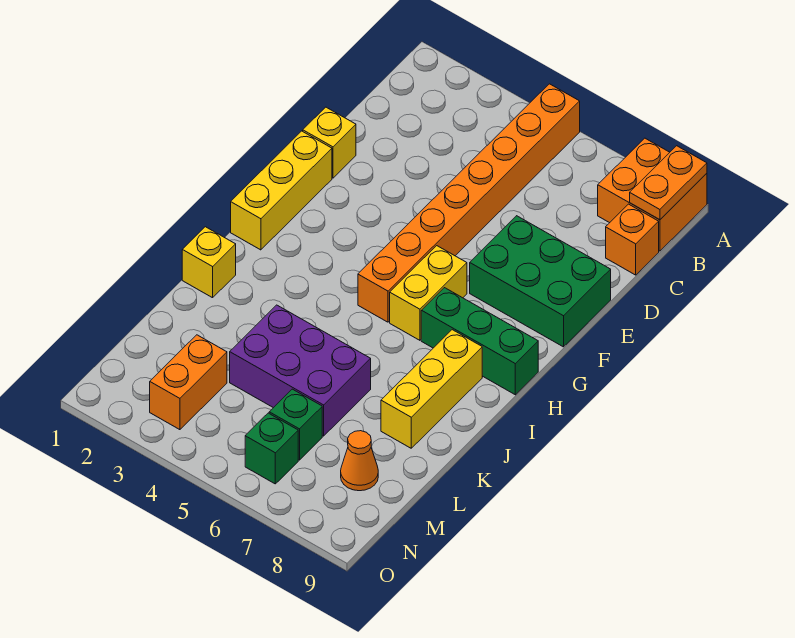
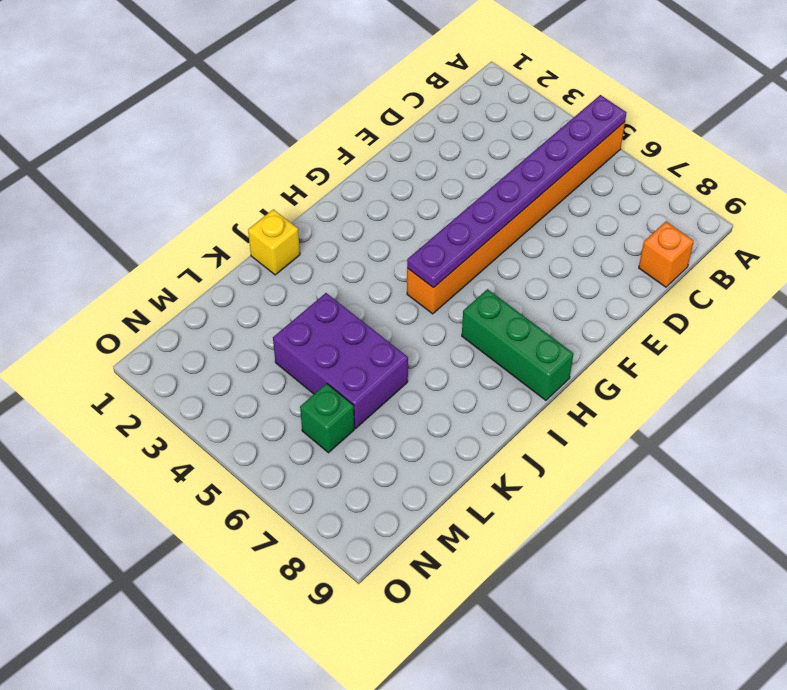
purple plate A5:H5 level 2 -> none
none -> orange brick A8:B9 level 1
none -> yellow brick E1 level 1
none -> green brick E7:F9 level 1

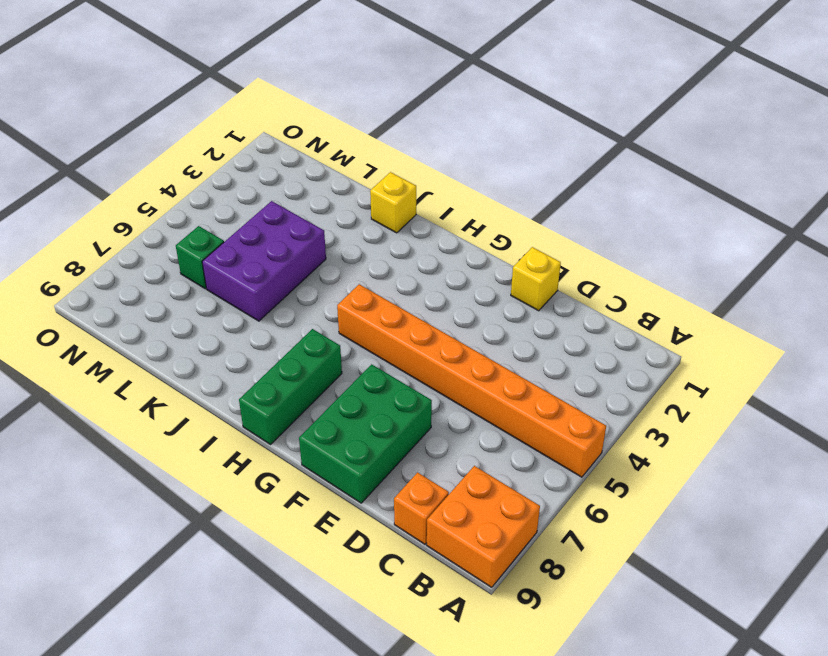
none -> yellow brick F1:H1 level 1
none -> yellow brick G6:H6 level 1
none -> yellow brick I8:K8 level 1

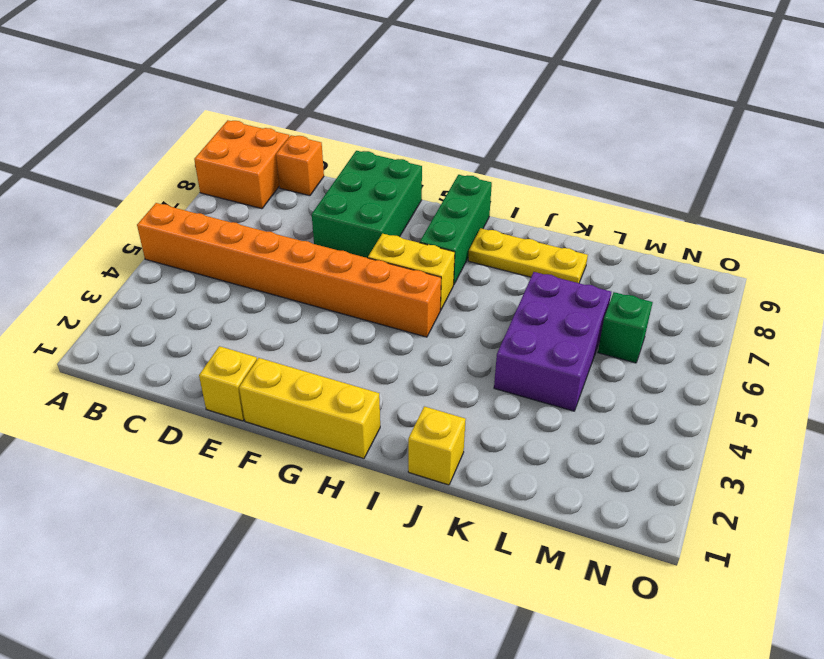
yellow plate I8:K8 level 1 -> yellow brick I8:K8 level 1
none -> orange brick M3:N3 level 1
none -> orange cone M8 level 1
none -> green brick N6 level 1

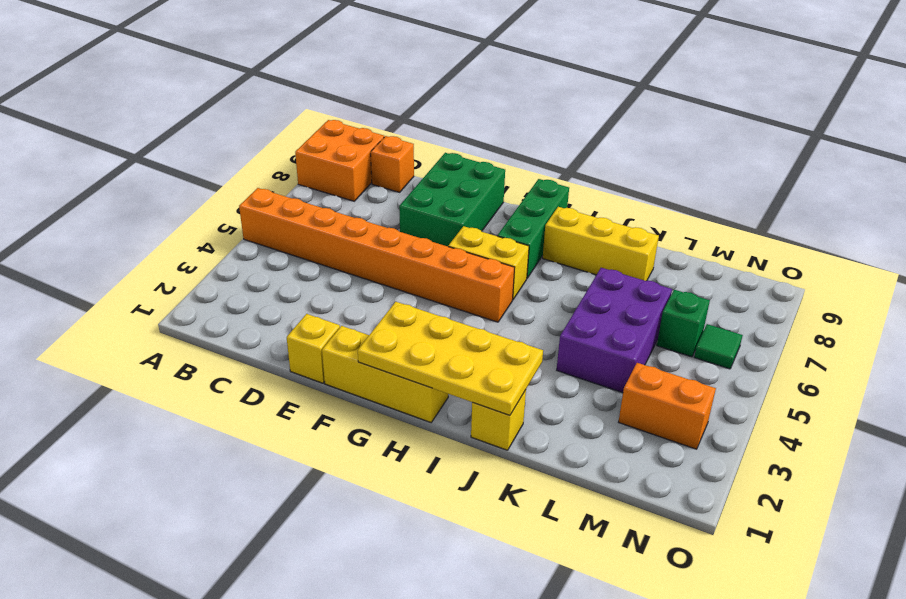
yellow plate G1:J2 level 2 -> none
green tile N6 level 1 -> green brick N6 level 1
none -> orange cone M8 level 1
none -> orange plate A9:B9 level 2

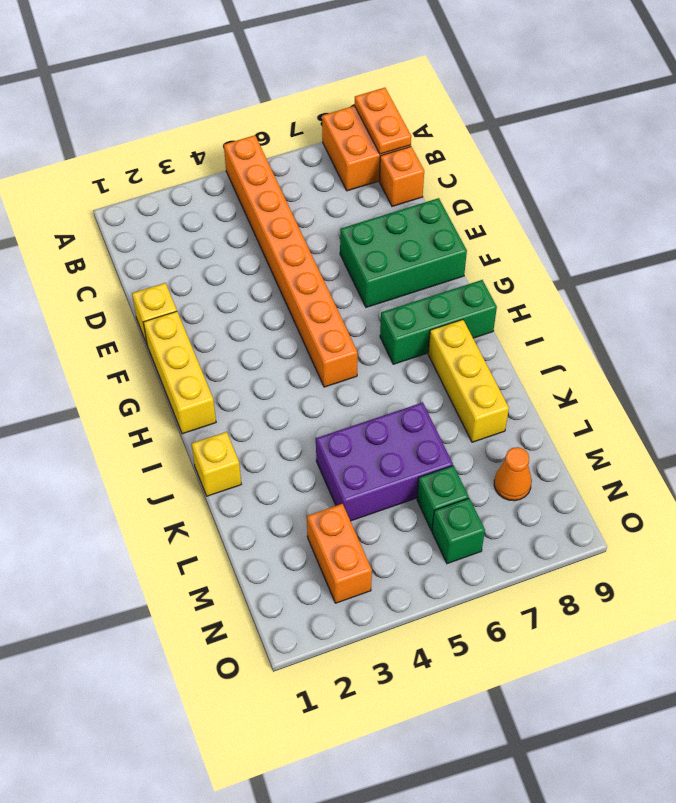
none -> yellow brick G6:H6 level 1

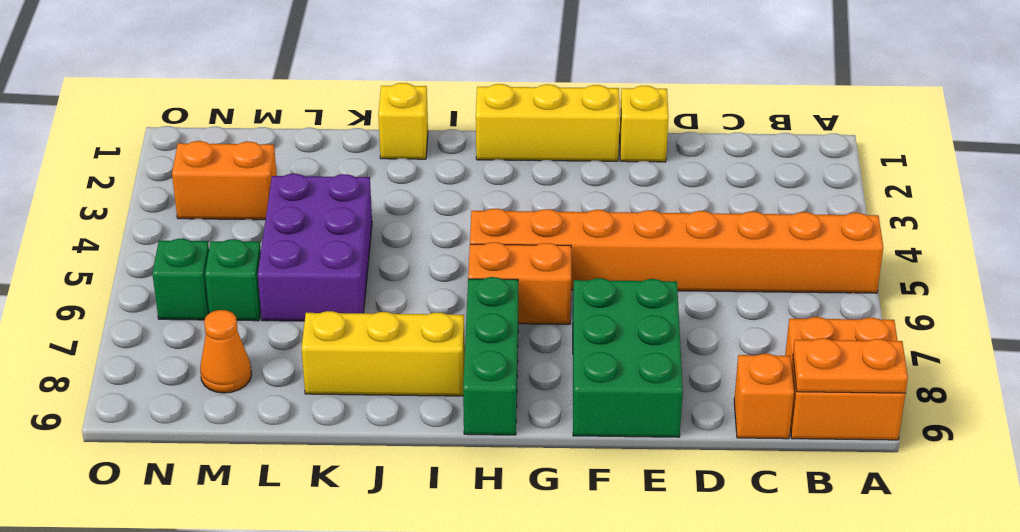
orange brick G6:H6 level 1 -> yellow brick G6:H6 level 1

